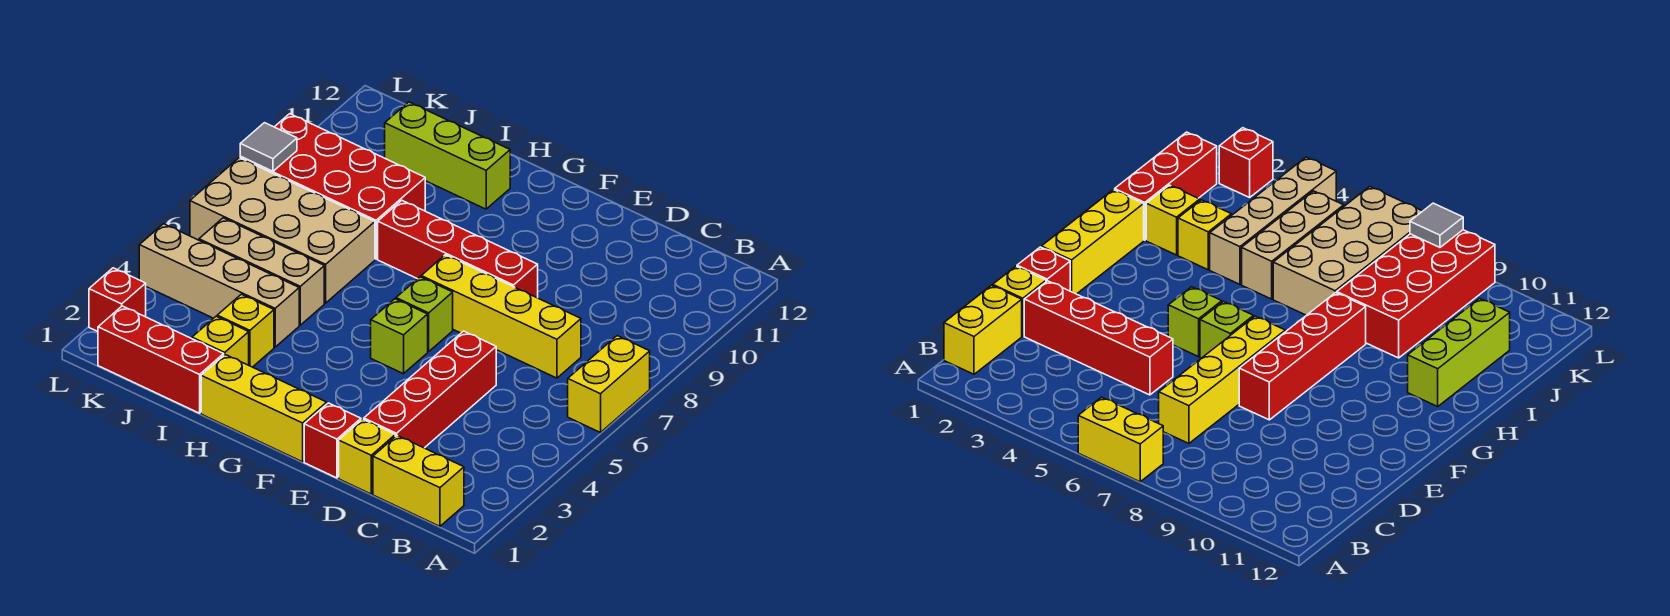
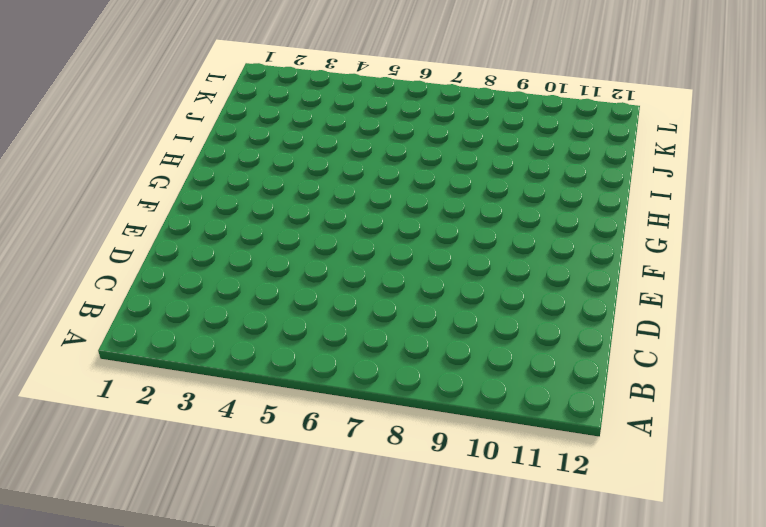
none -> yellow brick A6:A7 level 1
none -> yellow brick B1:C1 level 1
none -> yellow brick C7:F7 level 1

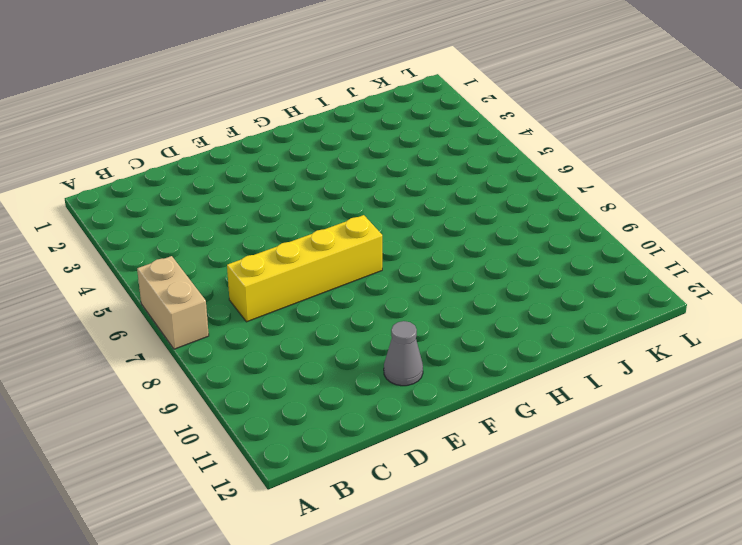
tan brick A6:A7 level 1 -> yellow brick A6:A7 level 1
grey cone E11 level 1 -> none
none -> yellow brick B1:C1 level 1
none -> yellow brick D1 level 1
none -> red brick D2:D5 level 1

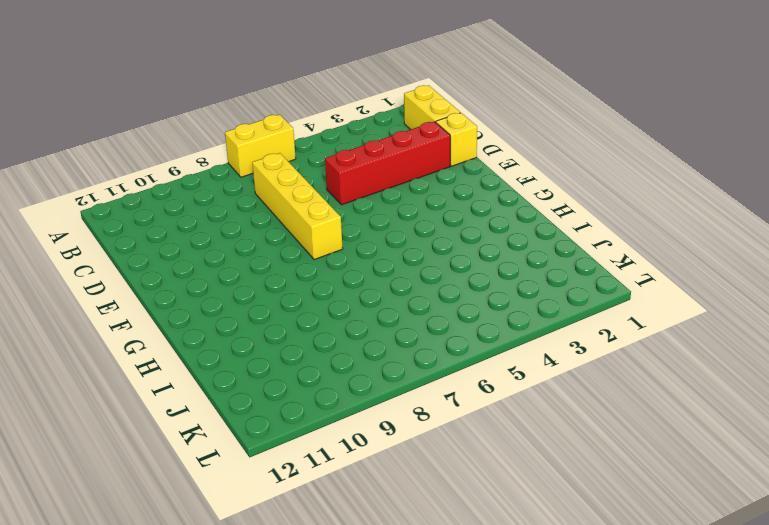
none -> red brick E1 level 1
none -> red brick E8:H8 level 1
none -> yellow brick F1:H1 level 1

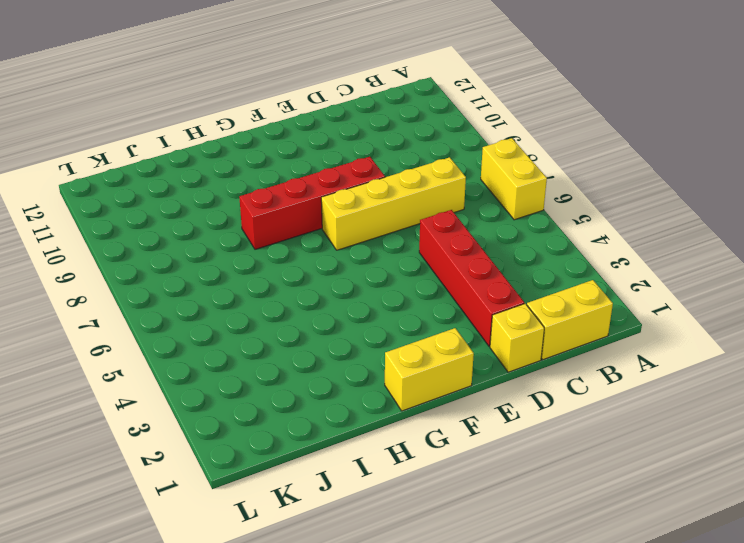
yellow brick F1:G1 level 1 -> yellow brick F1:H1 level 1
none -> red brick E1 level 1
none -> lime brick F5 level 1
none -> lime brick F6 level 1

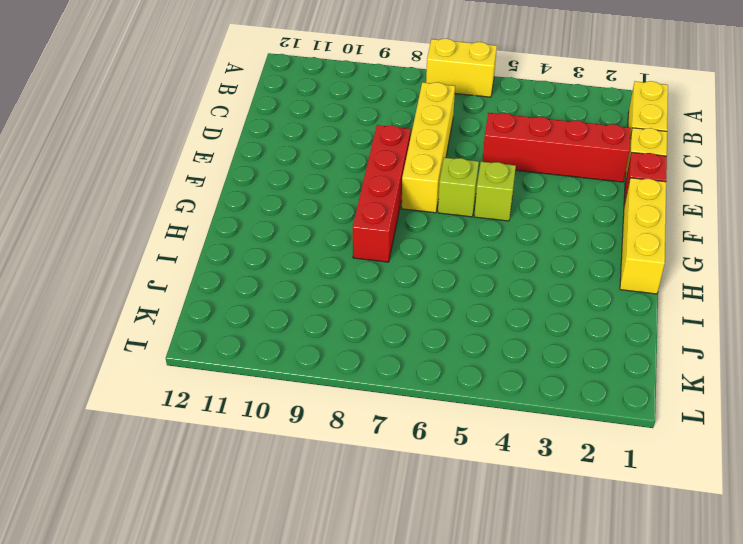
none -> lime brick H11:J11 level 1
none -> red brick I1:K1 level 1
none -> yellow brick I2 level 1

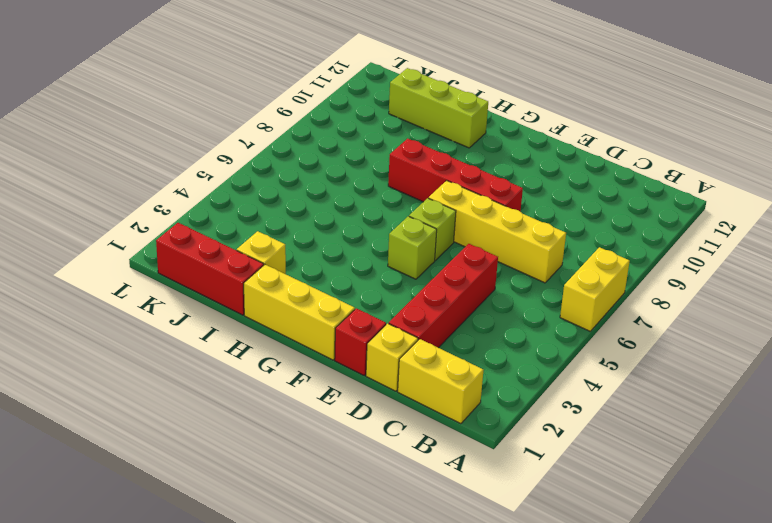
none -> yellow brick I3 level 1
none -> tan brick I4:L4 level 1
none -> tan brick I5:K5 level 1

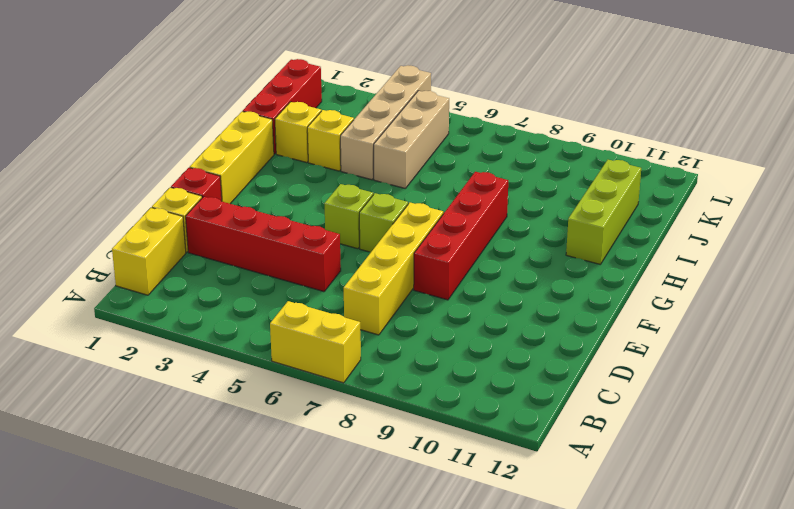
none -> tan brick I6:L7 level 1
none -> red brick I8:L9 level 1
none -> red brick L2 level 1

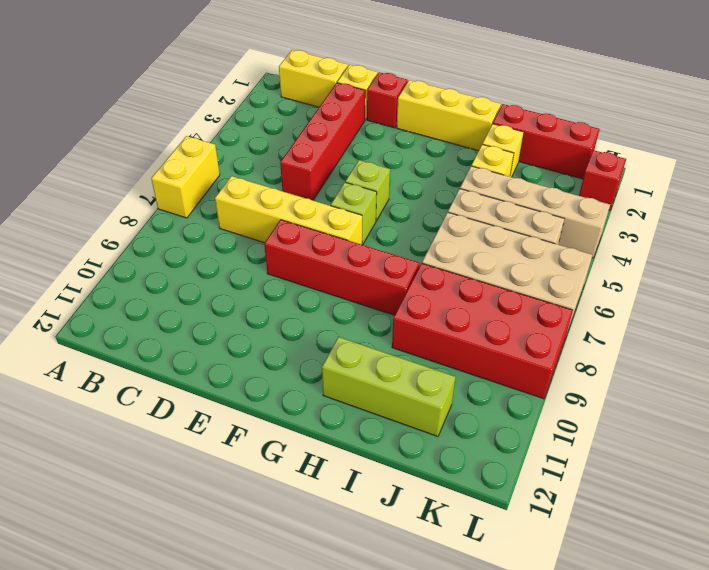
none -> grey tile L8 level 2

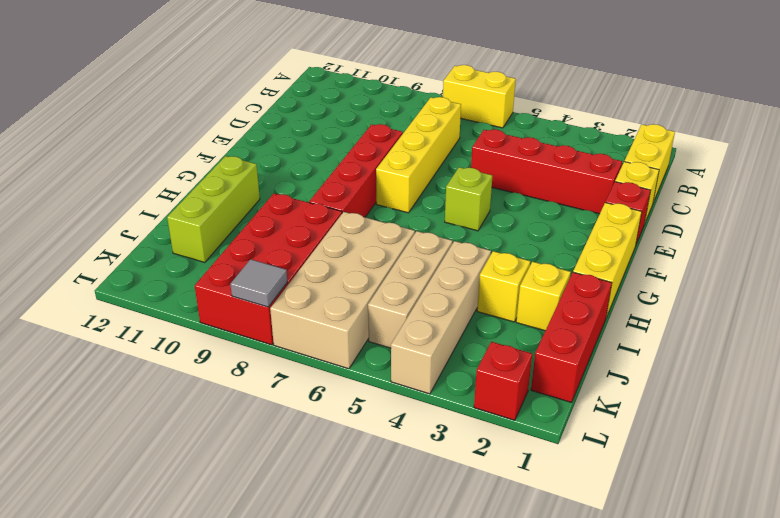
none -> lime brick F6 level 1

